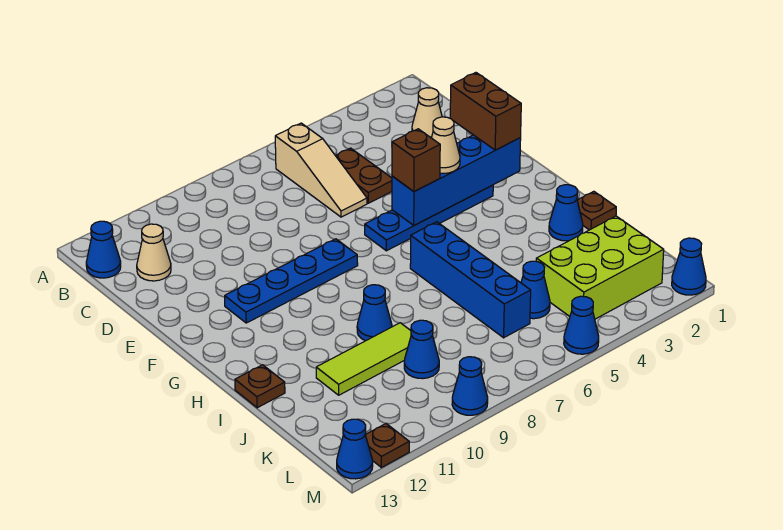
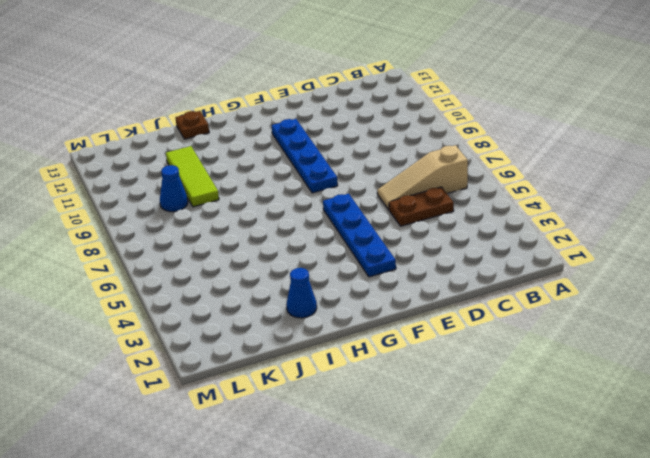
none -> blue cone B13 level 1
none -> tan cone C2 level 1
none -> tan cone C12 level 1

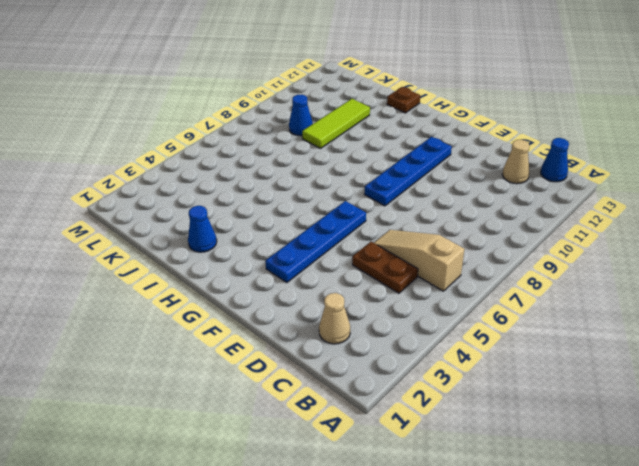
none -> blue brick H6:K6 level 1
none -> brown plate I1 level 1
none -> blue cone I9 level 1

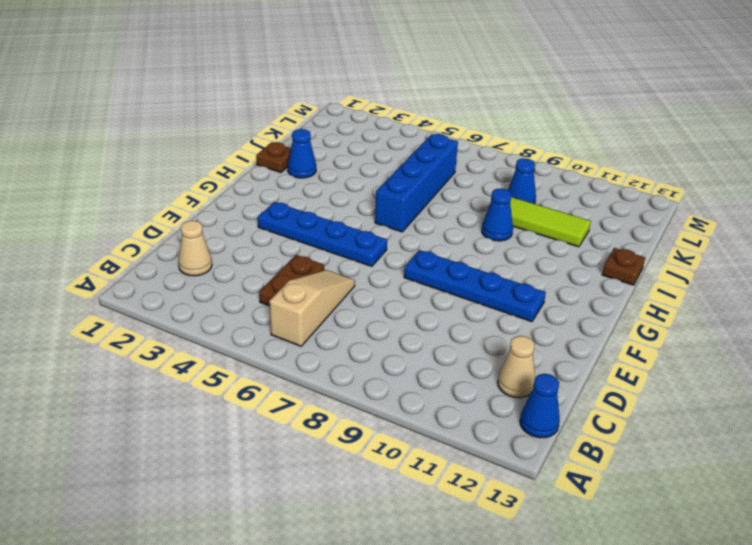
none -> lime brick K2:L4 level 1
none -> blue cone K5 level 1
none -> blue cone M1 level 1

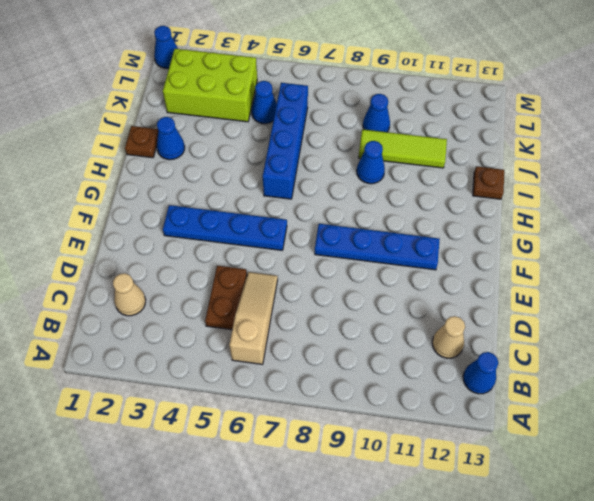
none -> blue cone M5 level 1
none -> blue cone M9 level 1
none -> brown plate M12 level 1

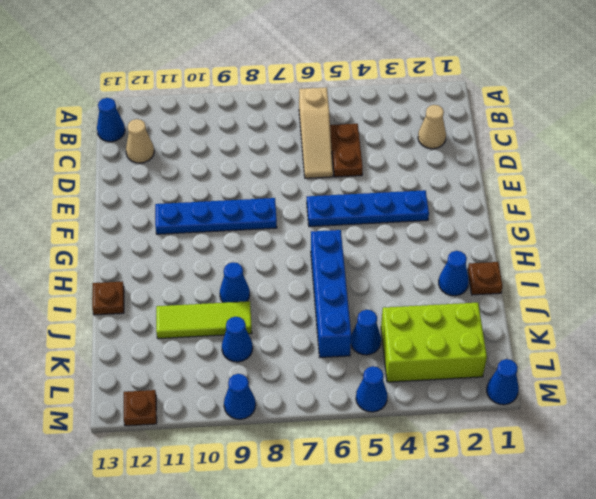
none -> blue cone M13 level 1
none -> blue brick F2:F5 level 2
none -> brown brick E2:F2 level 3

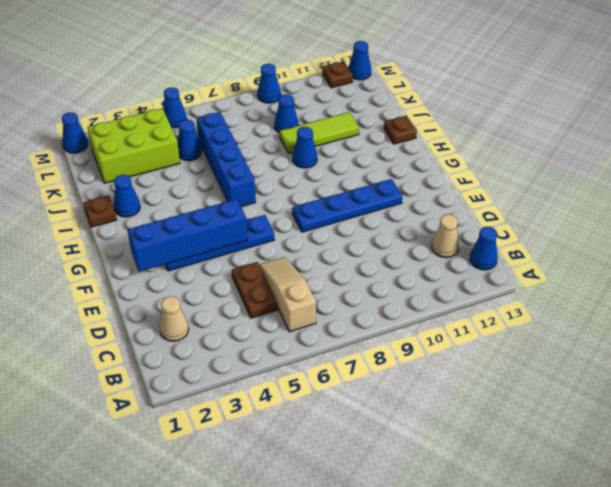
none -> brown brick E2:F2 level 3
none -> tan cone F4 level 3
none -> brown brick F5 level 3

